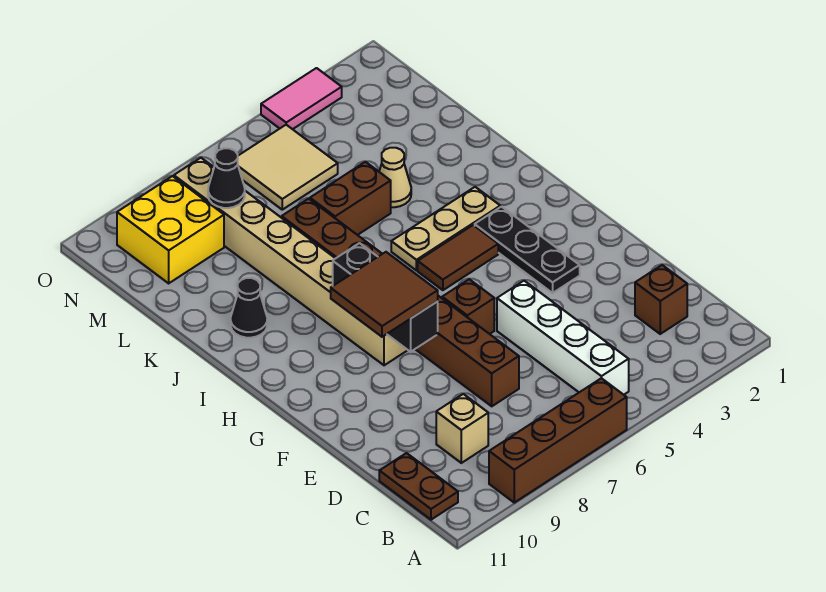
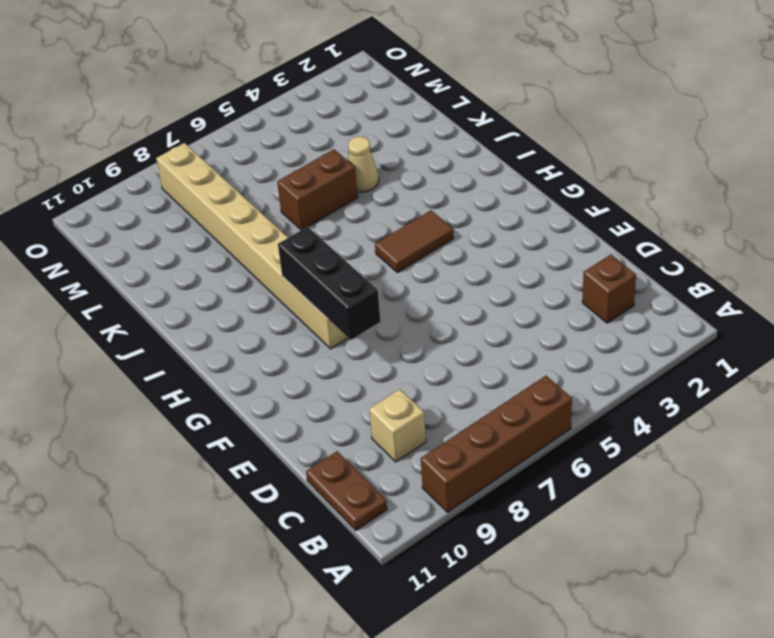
none -> white brick B5:E5 level 1
none -> brown brick D7:K7 level 1
none -> black plate F3:H3 level 1

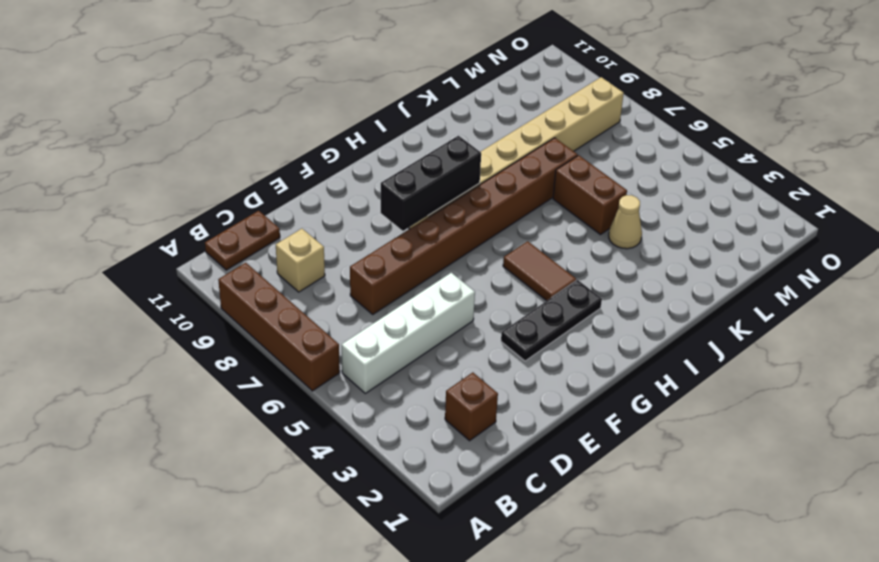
none -> brown brick F6 level 1
none -> tan plate I3:I5 level 1
none -> black cone J10 level 1

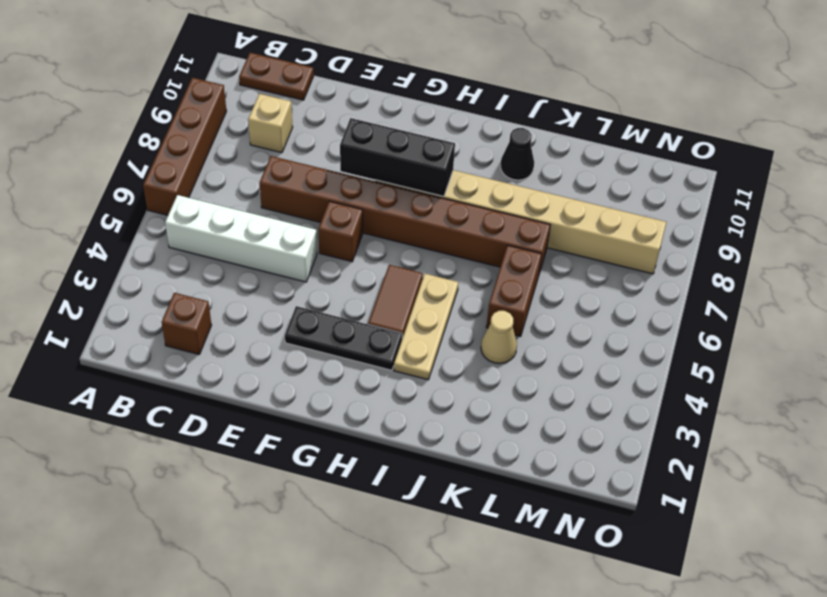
none -> tan tile M5:N6 level 1
none -> yellow brick M9:N10 level 1
none -> pink tile O3:O4 level 1

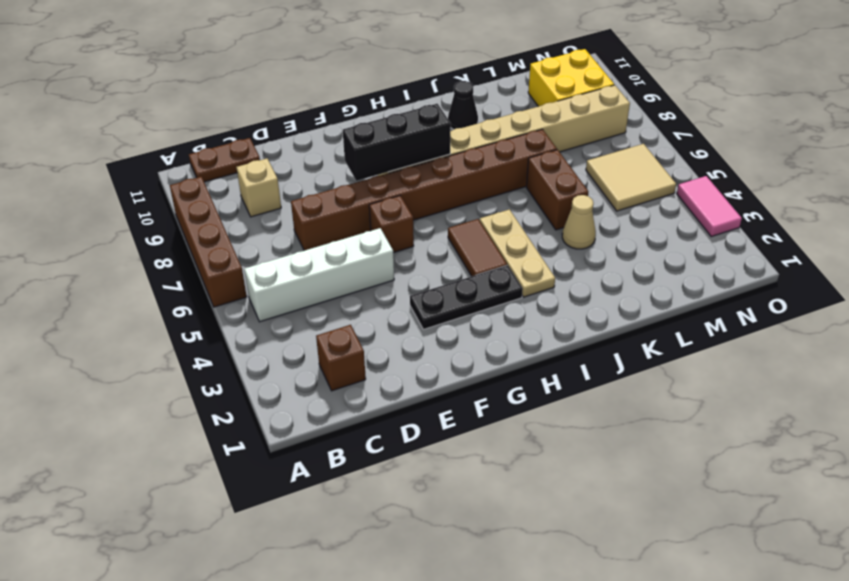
none -> black cone M8 level 2
none -> brown tile F8:G9 level 3

